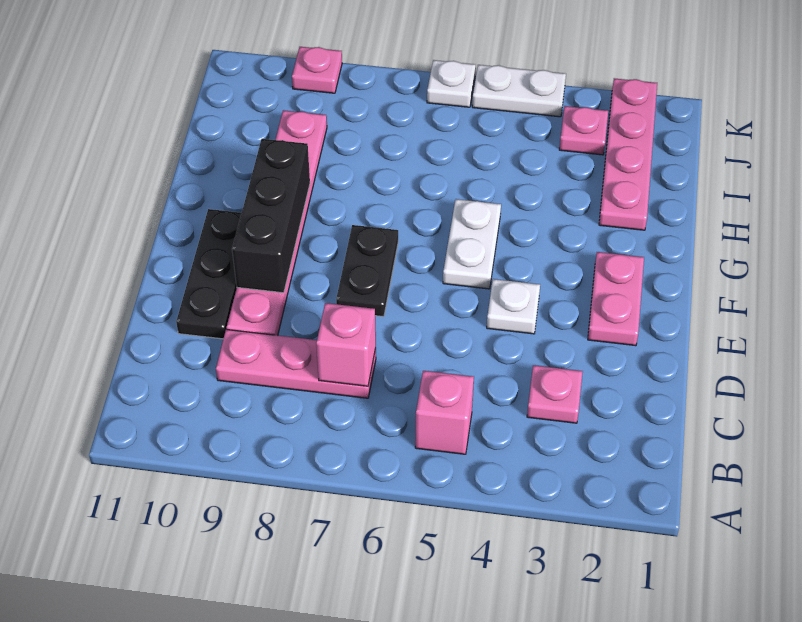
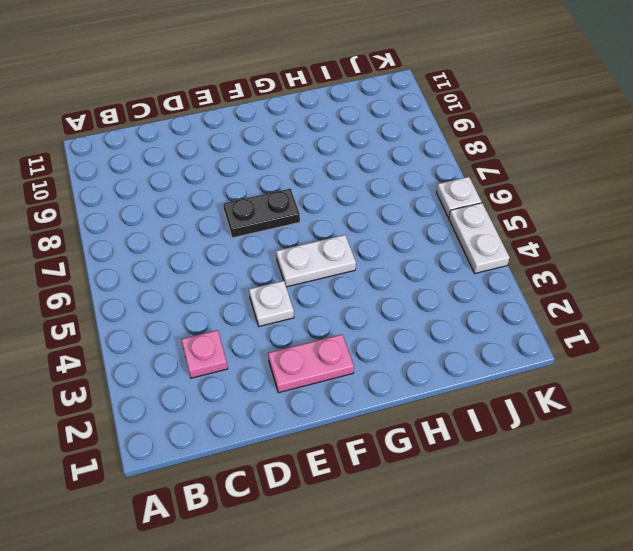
none -> pink brick B5 level 1
none -> pink plate C7:C9 level 1
none -> pink plate D9:I9 level 1

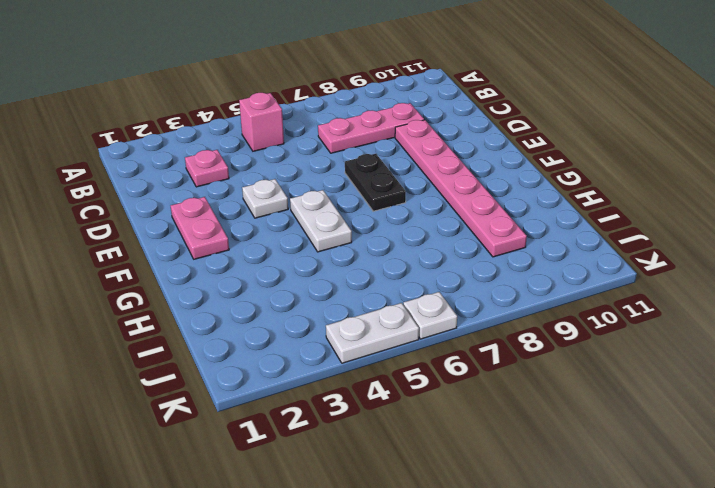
none -> black plate D10:F10 level 1
none -> pink plate H2:K2 level 1
none -> pink plate J3 level 1

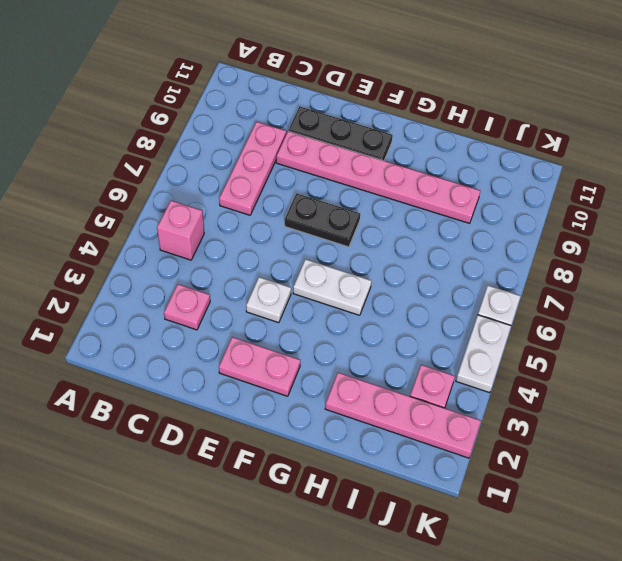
none -> pink plate K9 level 1
none -> pink brick C7 level 2
none -> black brick E9:G9 level 2

